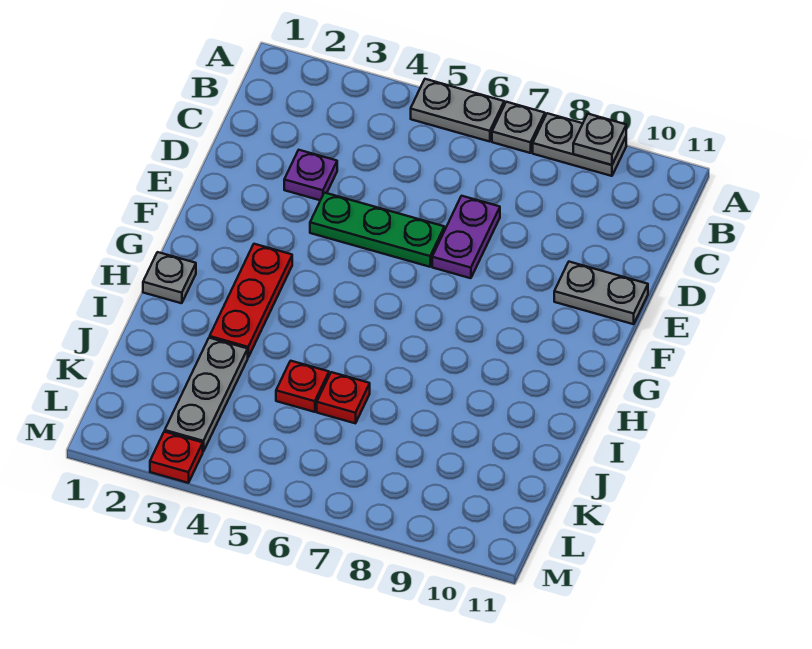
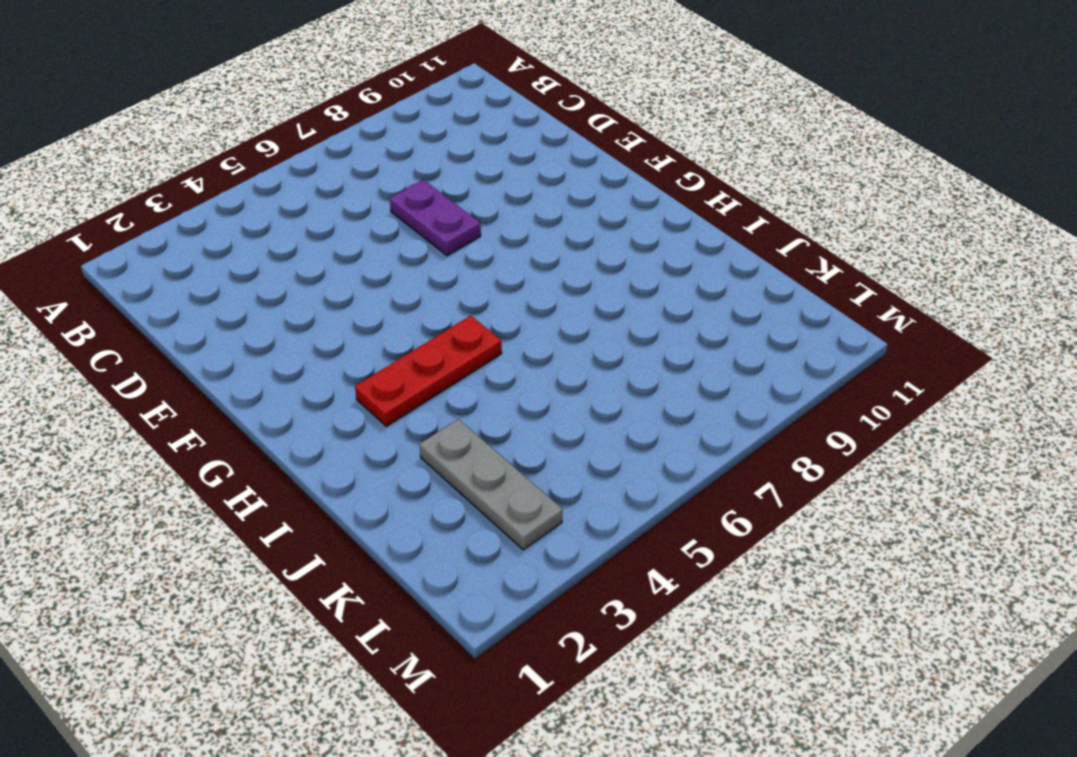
red plate H3:H5 level 1 -> red plate G3:I3 level 1
none -> grey plate A5:A6 level 1
none -> grey plate A7 level 1
none -> grey plate A8:A9 level 1

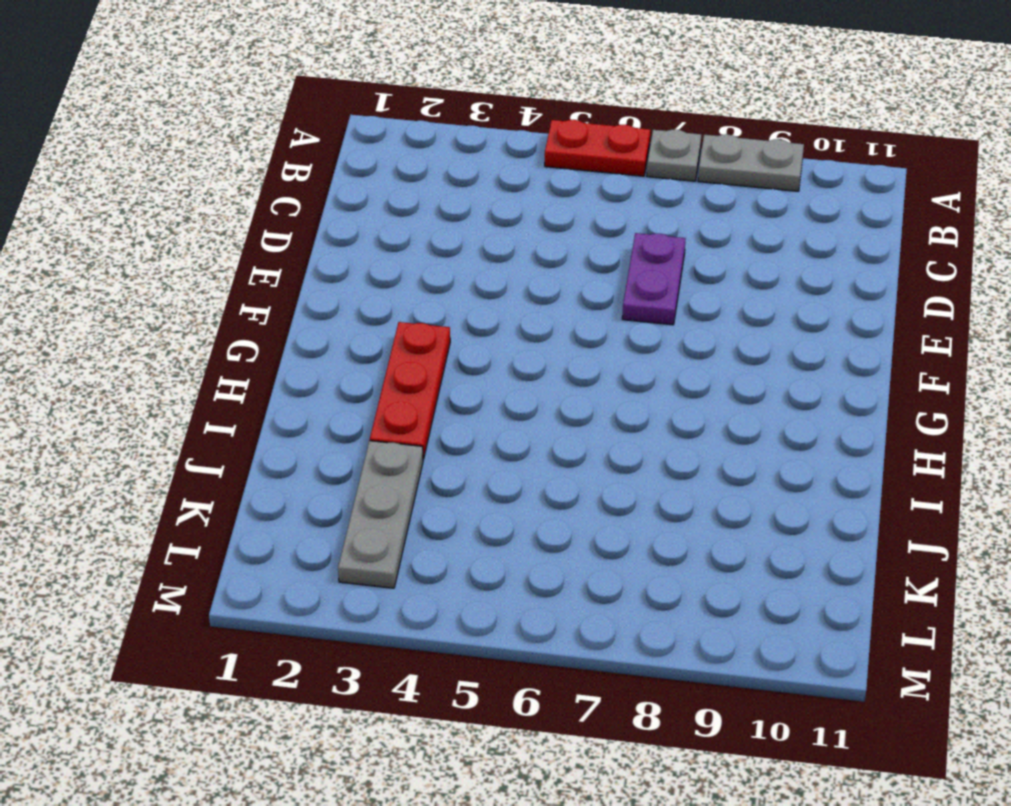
red plate A5:A6 level 1 -> grey plate A5:A6 level 1
none -> purple plate D3 level 1
none -> green plate E4:E6 level 1
none -> grey plate E10:E11 level 1

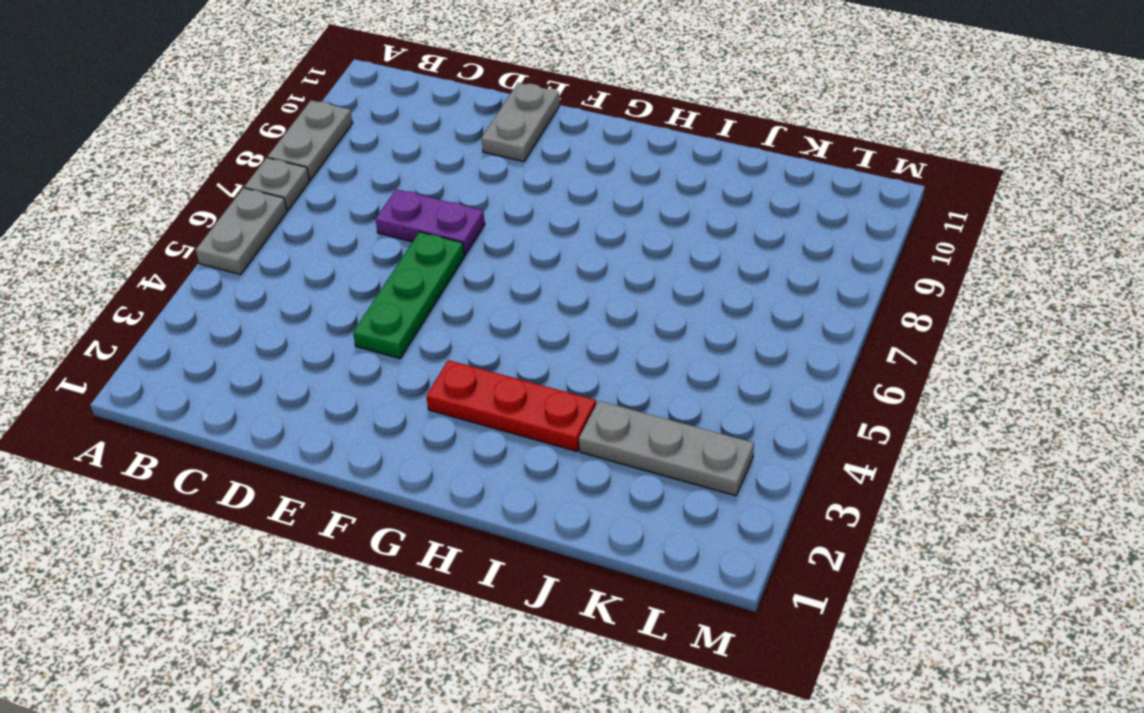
none -> purple plate D3 level 1
none -> grey plate H1 level 1
none -> red plate J5 level 1

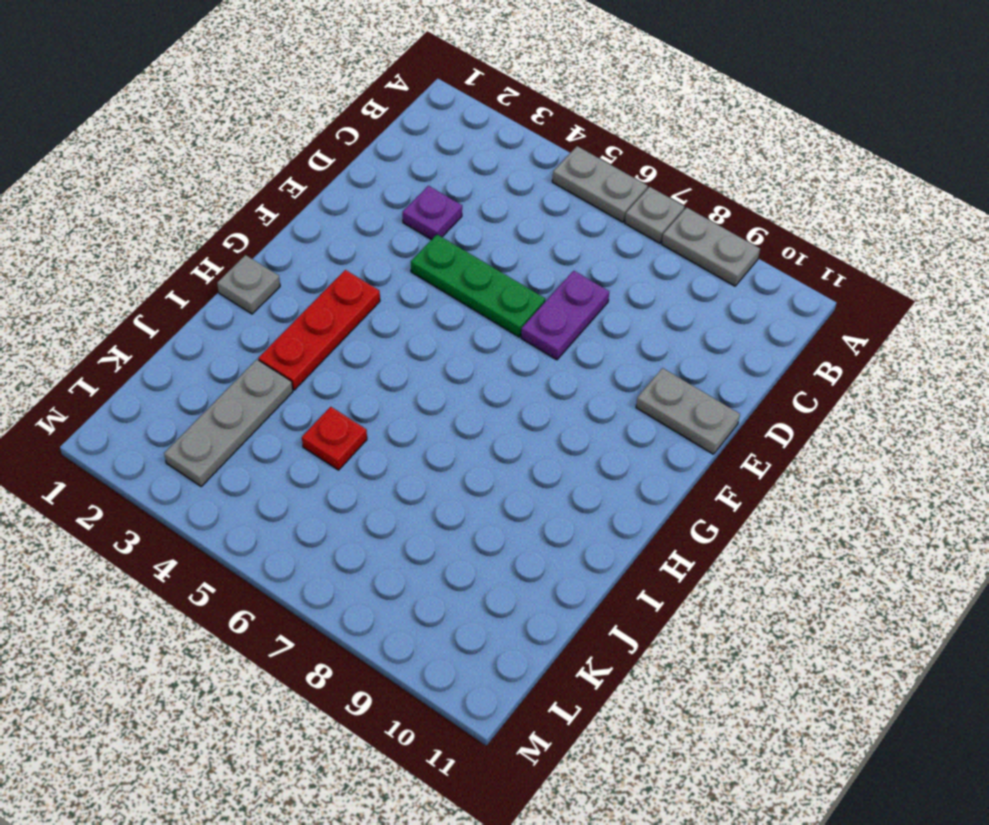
none -> red plate J6 level 1
none -> red plate M3 level 1
none -> grey plate A9 level 2

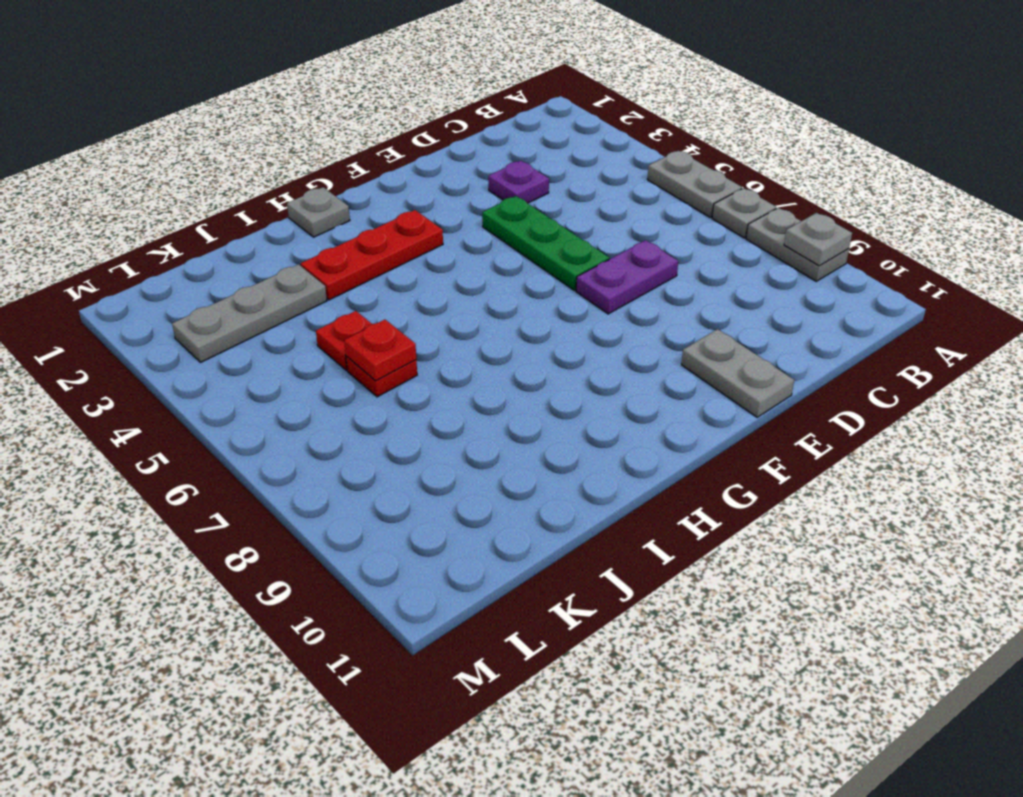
red plate J6 level 2 -> red plate M3 level 1

